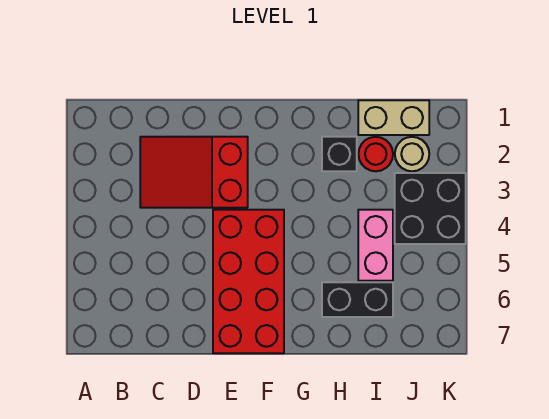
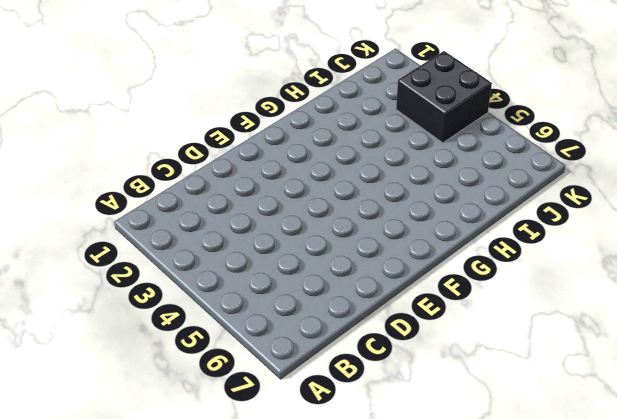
none -> red slope C2:E3 level 1 top E
none -> red brick E4:F7 level 1

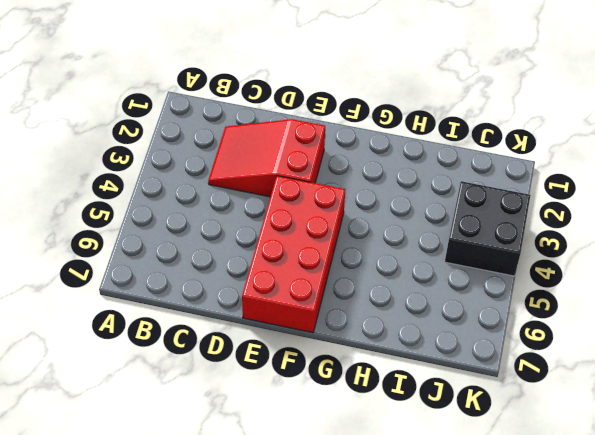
none -> black brick H2 level 1
none -> black brick H6:I6 level 1

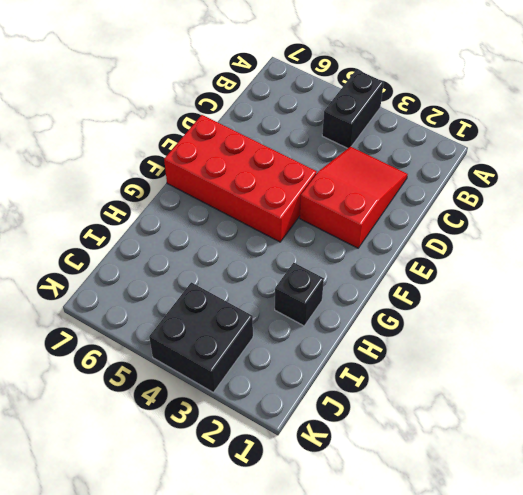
black brick A4:B4 level 1 -> black brick H6:I6 level 1
none -> tan brick I1:J1 level 1
none -> red round brick I2 level 1

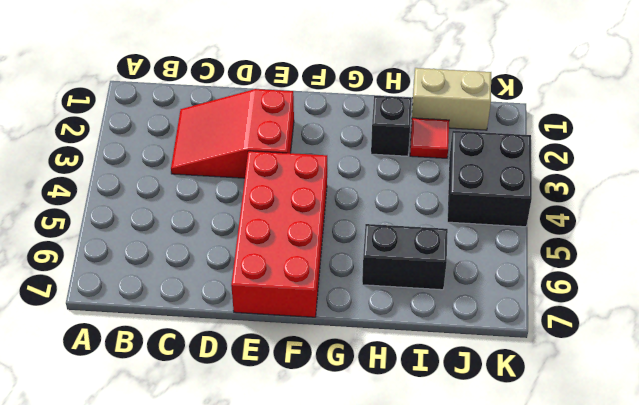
red tile I2 level 1 -> red round brick I2 level 1
none -> pink brick I4:I5 level 1
none -> tan round brick J2 level 1

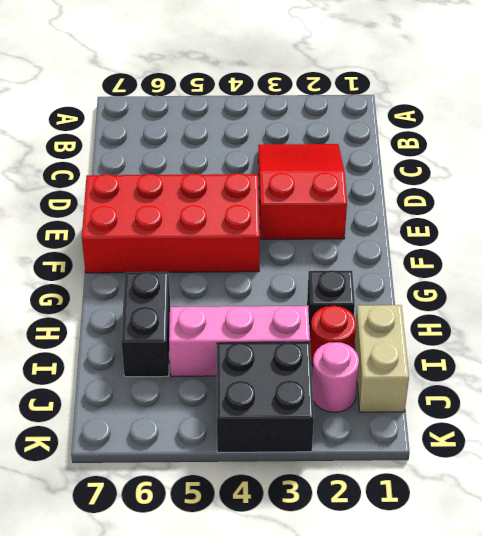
pink brick I3:I5 level 1 -> pink brick I4:I5 level 1
pink round brick J2 level 1 -> tan round brick J2 level 1

